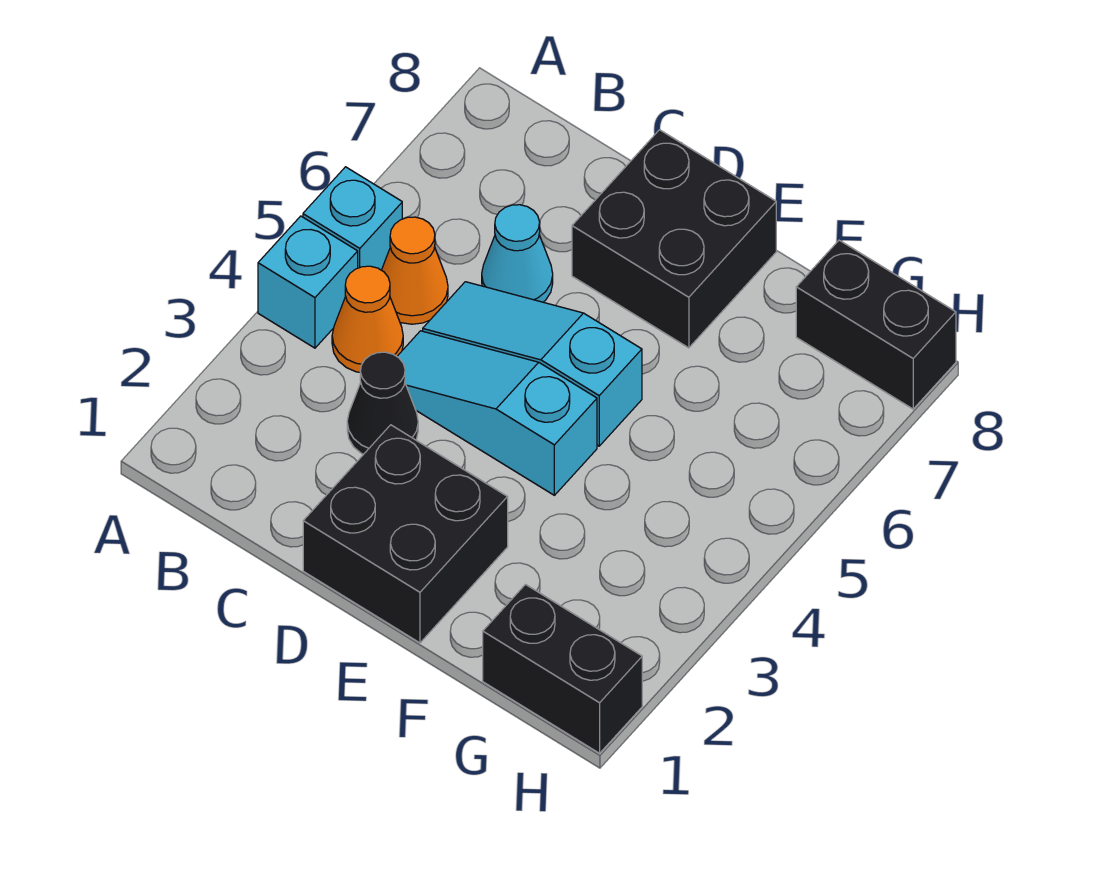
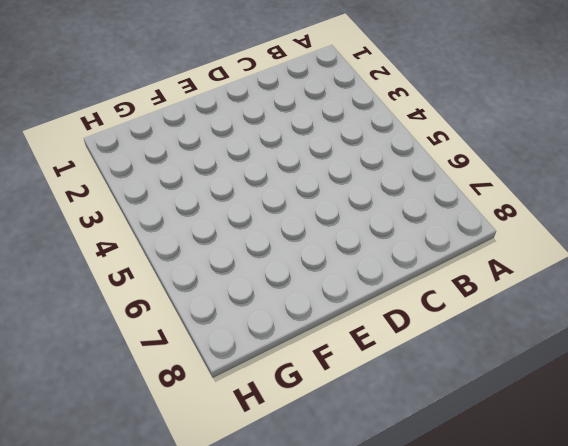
none -> cyan brick A4 level 1
none -> cyan brick A5 level 1
none -> orange cone B4 level 1

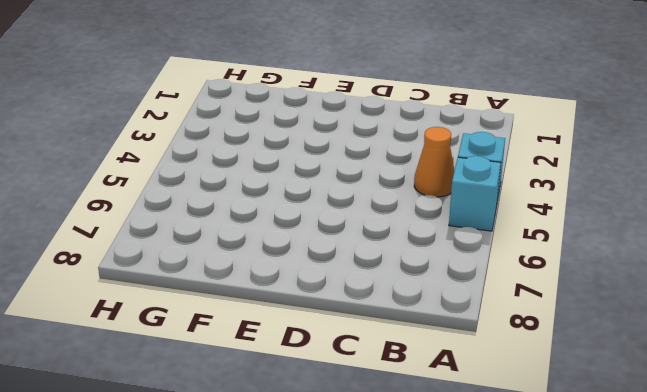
none -> orange cone B5 level 1
none -> black cone C3 level 1
none -> cyan slope C4:E4 level 1 top E

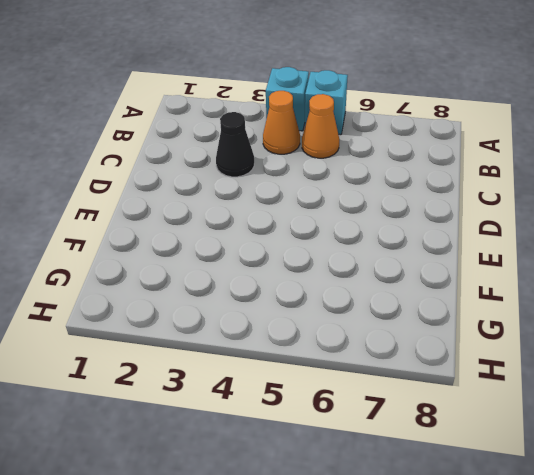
none -> cyan slope C4:E4 level 1 top E
none -> cyan slope C5:E5 level 1 top E
none -> cyan cone C6 level 1

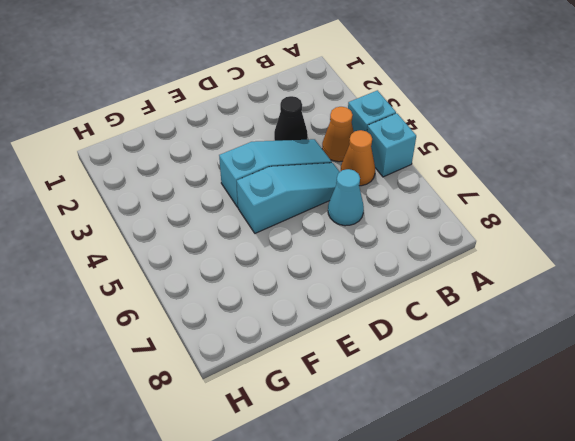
none -> black brick D1:E2 level 1
none -> black brick D7:E8 level 1
none -> black brick G1:H1 level 1

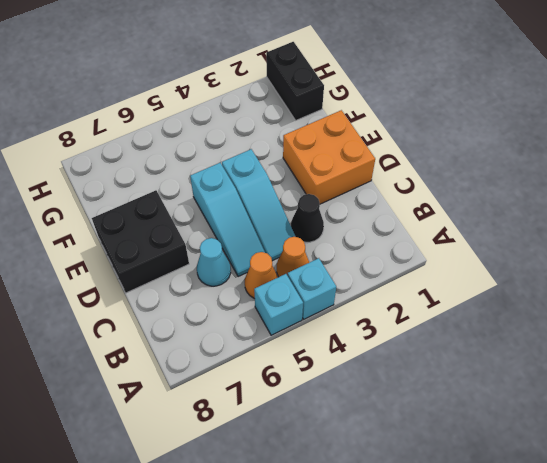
orange brick D1:E2 level 1 -> black brick D1:E2 level 1
none -> black brick G8:H8 level 1

